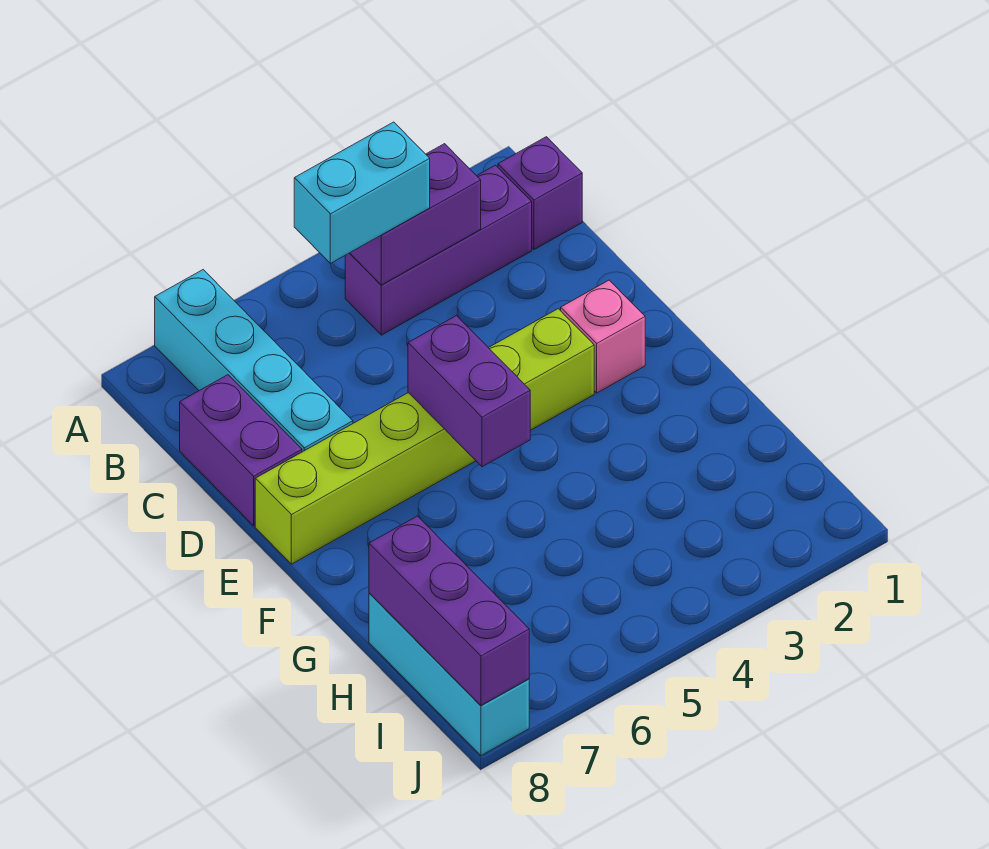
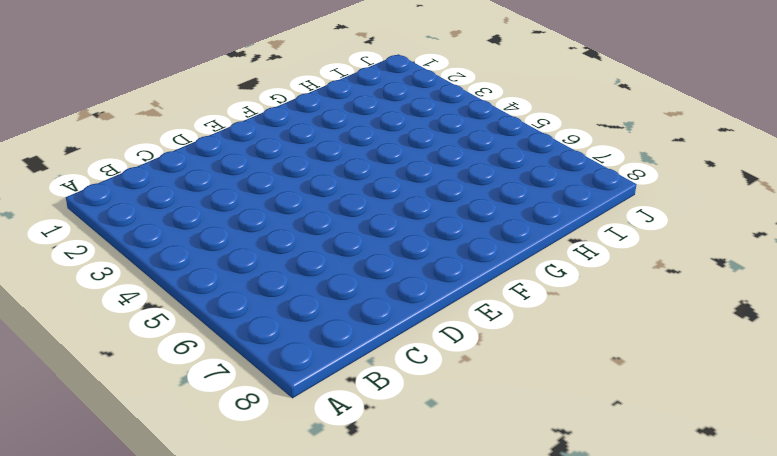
none -> cyan brick A7:D7 level 1
none -> purple brick B1 level 1

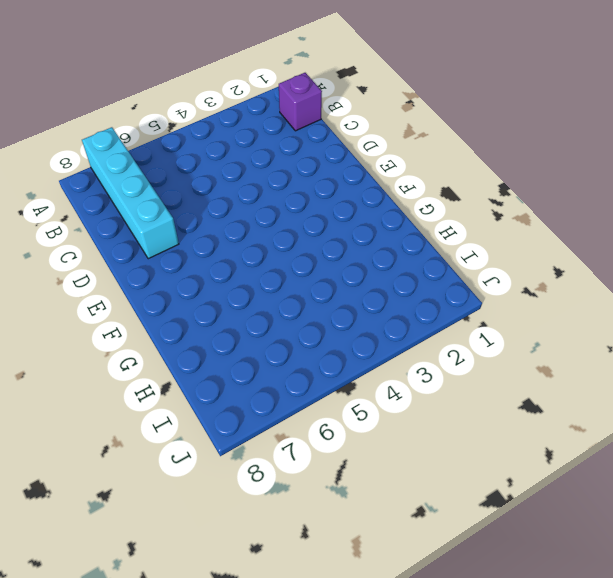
none -> purple brick B2:B4 level 1
none -> purple brick C8:D8 level 1

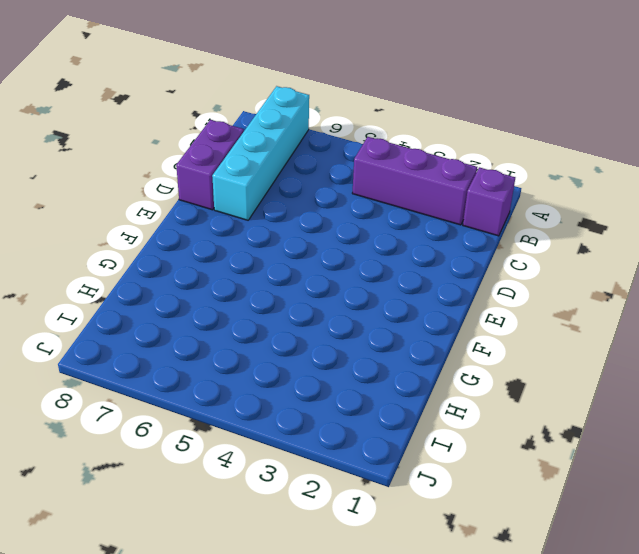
none -> pink brick E2 level 1
none -> lime brick E3:E8 level 1

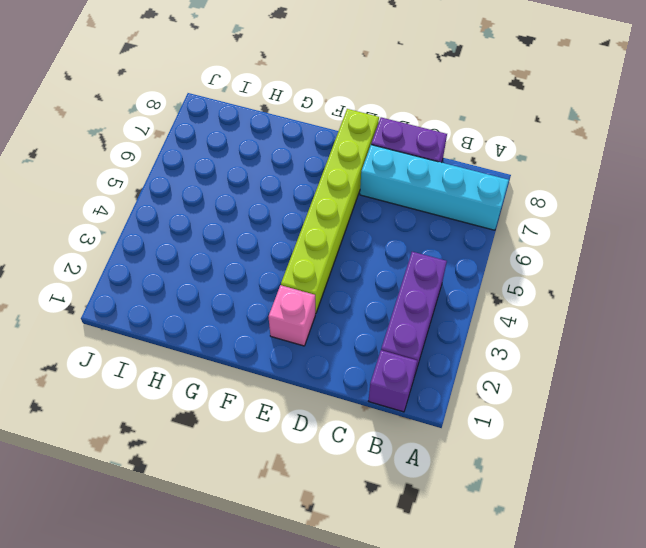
none -> cyan brick H8:J8 level 1
none -> purple brick B3:B4 level 2

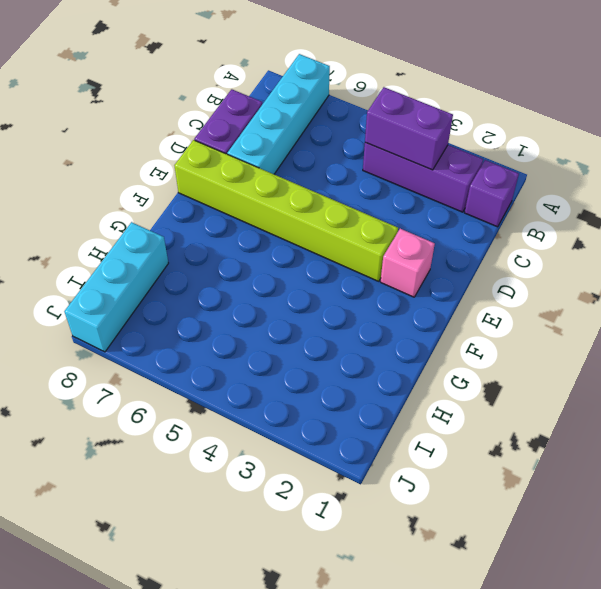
none -> purple brick E5:F5 level 2
none -> purple brick H8:J8 level 2

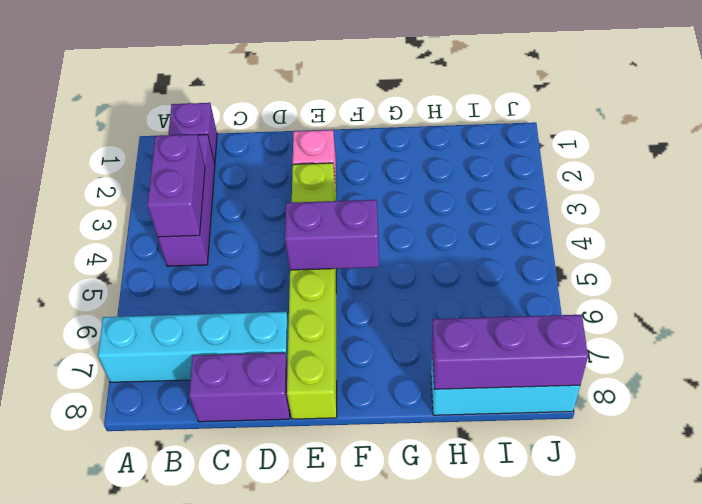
none -> cyan brick B4:B5 level 3

